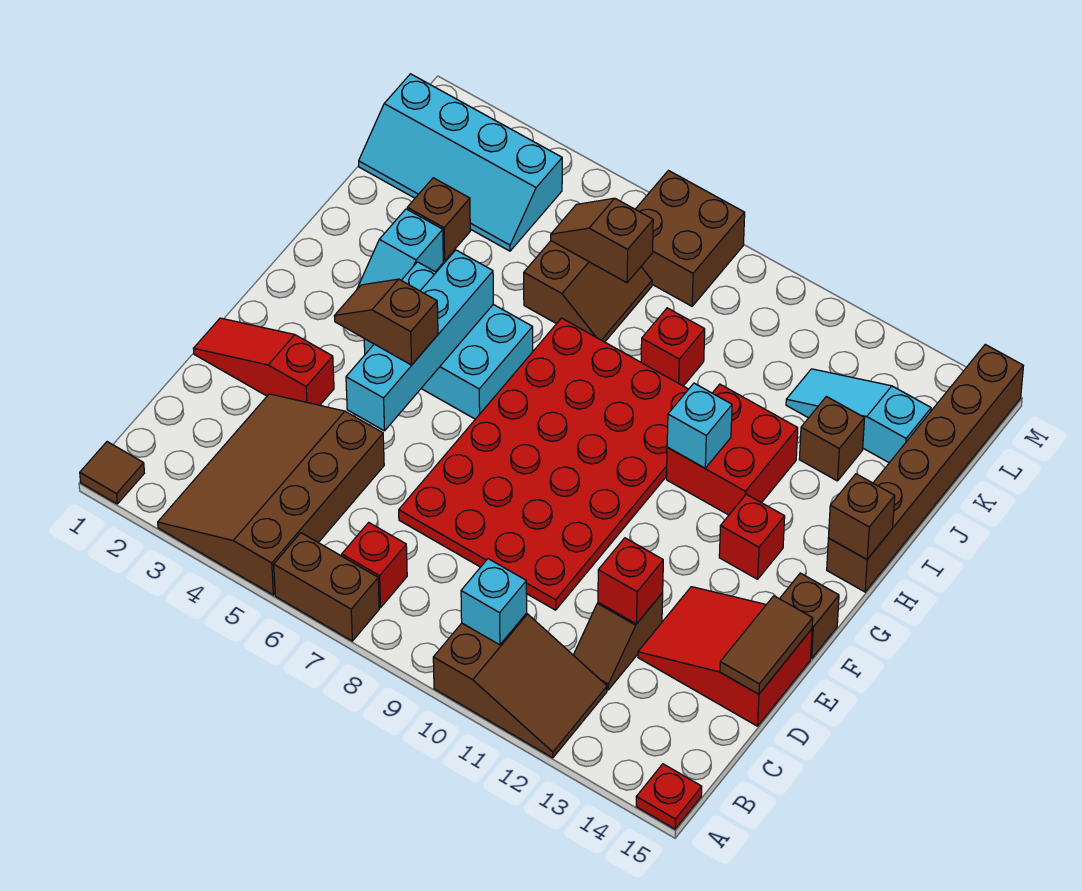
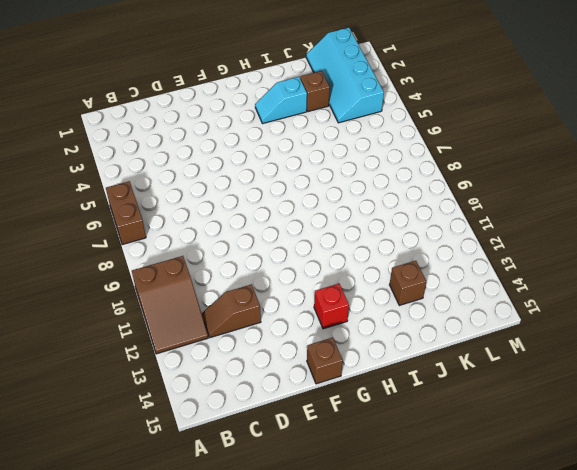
none -> brown tile A1 level 1
none -> brown slope A3:D5 level 1 top 5
none -> red plate A15 level 1
none -> red brick B7 level 1

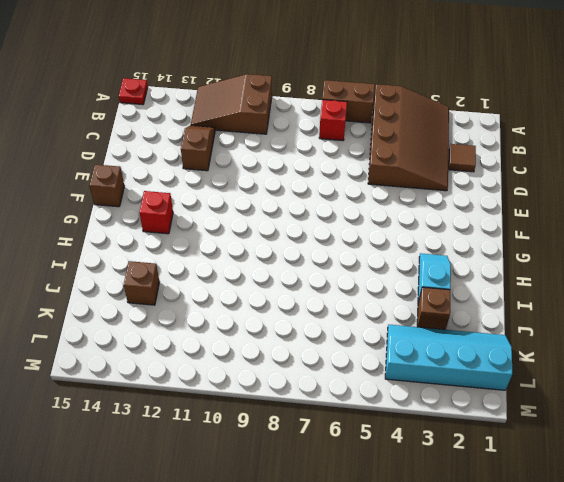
brown tile C2 level 1 -> brown tile A1 level 1
none -> red plate D7:I10 level 1
none -> red slope D13:E15 level 1 top 15
none -> red slope E1:E3 level 1 top 3
none -> cyan brick G4:H6 level 1

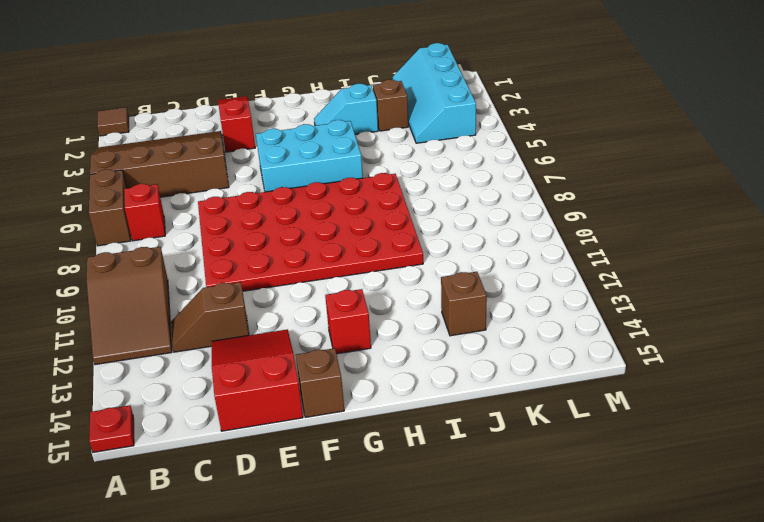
cyan brick F5:H6 level 1 -> cyan brick G4:H6 level 1
none -> red brick H11:I12 level 1
none -> brown brick H15:M15 level 1
none -> brown slope J6:K7 level 1 top 6
none -> red brick J9 level 1

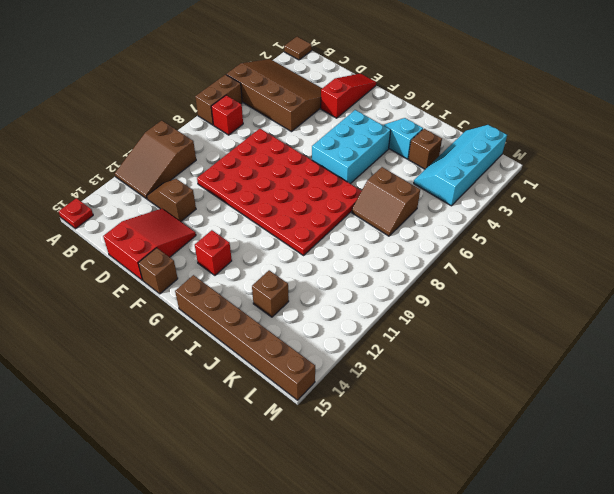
none -> red brick H11:I12 level 1
none -> red brick J9 level 1
none -> cyan slope K12:K14 level 1 top 14
none -> brown brick L7:M8 level 1

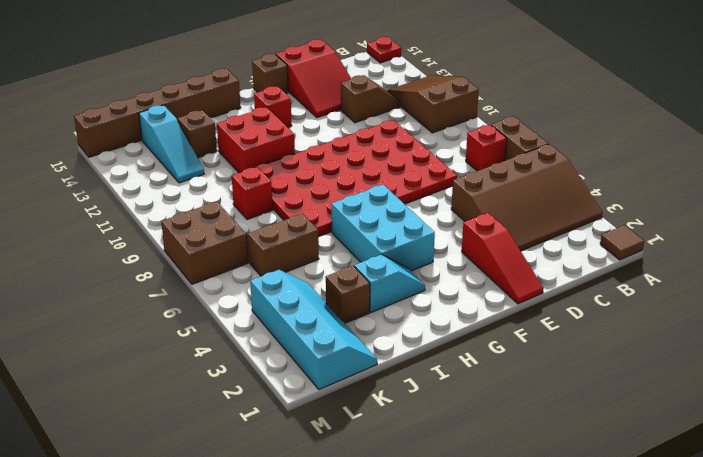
none -> cyan brick B10 level 2
none -> red brick D12 level 2
none -> brown tile D15:E15 level 2
none -> cyan brick E5:H5 level 2

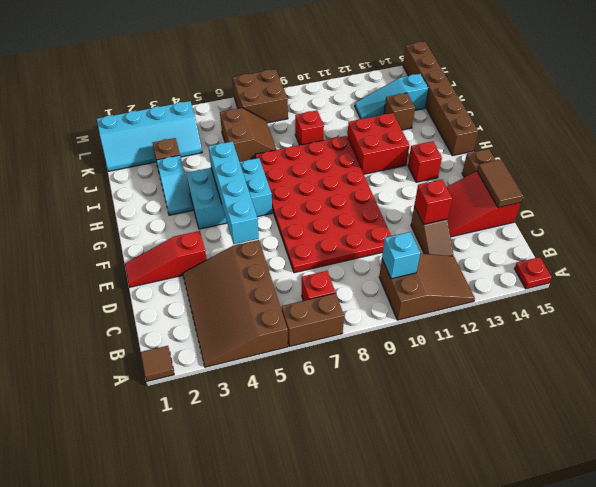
none -> cyan brick H11 level 2
none -> brown brick H15 level 2
none -> brown slope K6:K7 level 2 top 7
none -> brown slope F4:F5 level 3 top 5

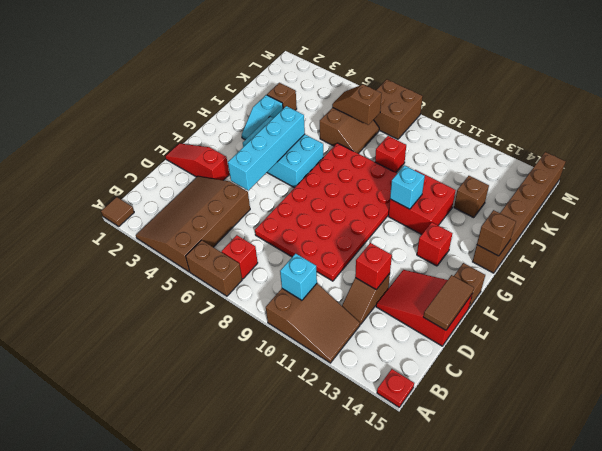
none -> cyan slope K1:L4 level 1 top L
none -> cyan slope K12:K14 level 1 top 14
none -> brown slope F4:F5 level 3 top 5

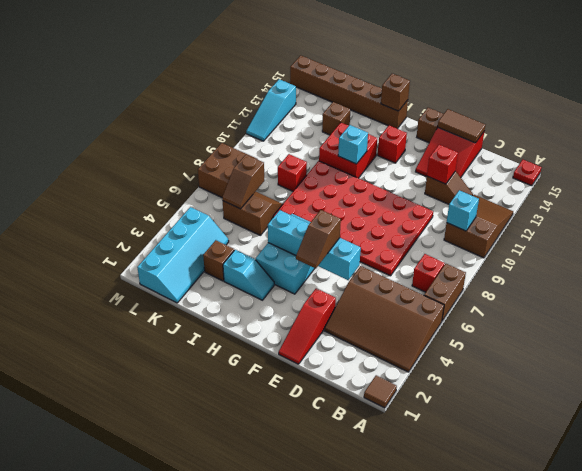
cyan slope M11:M13 level 1 top 13 -> cyan slope K12:K14 level 1 top 14

